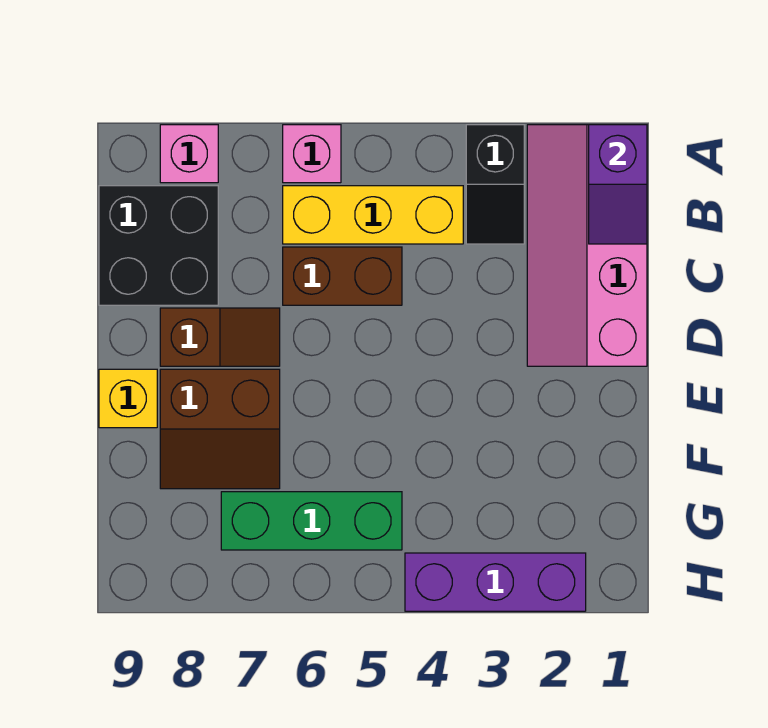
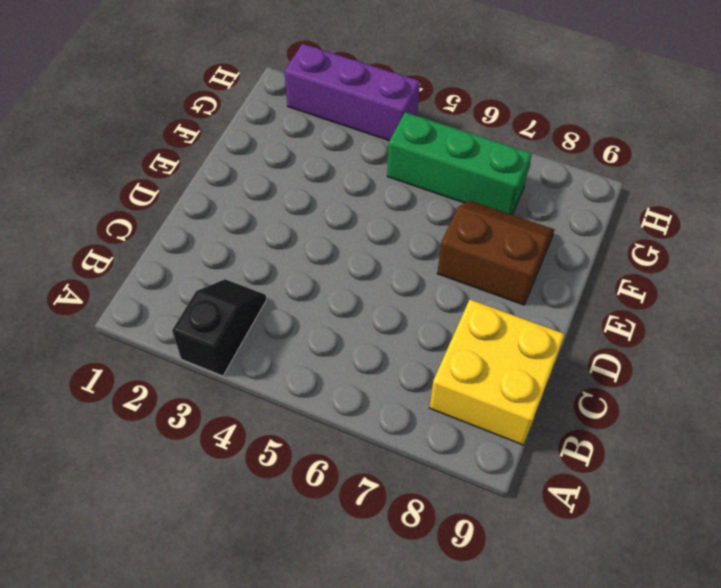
yellow brick B8:C9 level 1 -> black brick B8:C9 level 1
none -> pink slope A1:D2 level 1 top 1
none -> pink brick A6 level 1
none -> pink brick A8 level 1

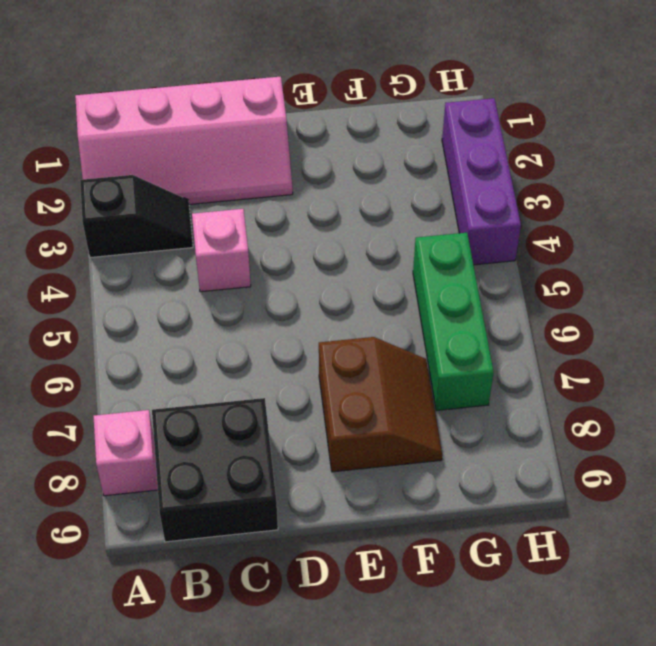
pink brick C4 level 1 -> pink brick A6 level 1
none -> yellow brick B4:B6 level 1
none -> brown brick C5:C6 level 1
none -> brown slope D7:D8 level 1 top 8

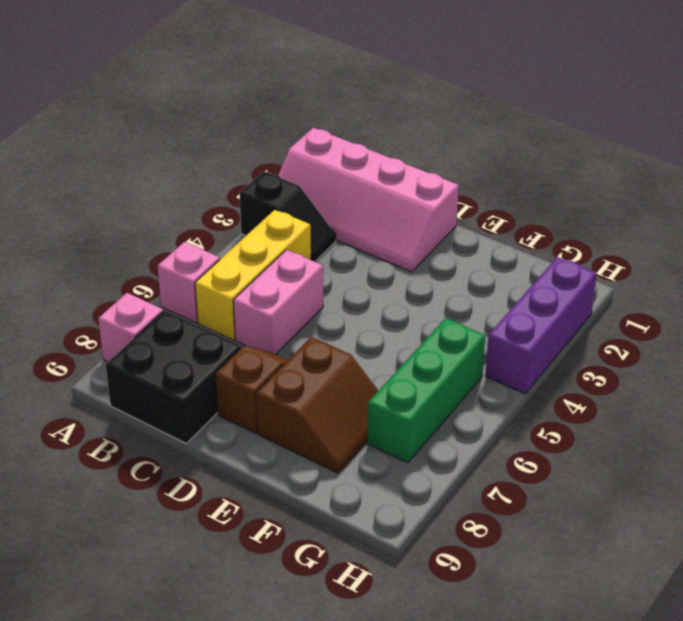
pink brick C5:C6 level 1 -> brown brick C5:C6 level 1
none -> yellow brick E9 level 1
none -> purple slope A1:B1 level 2 top A

